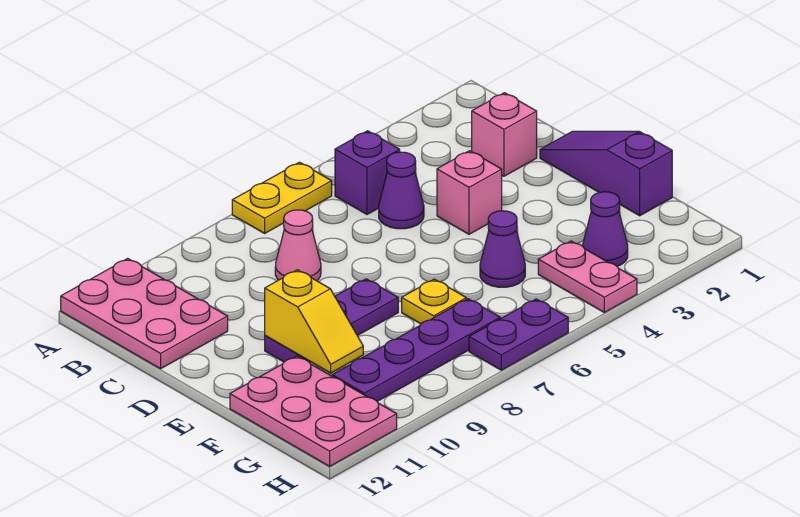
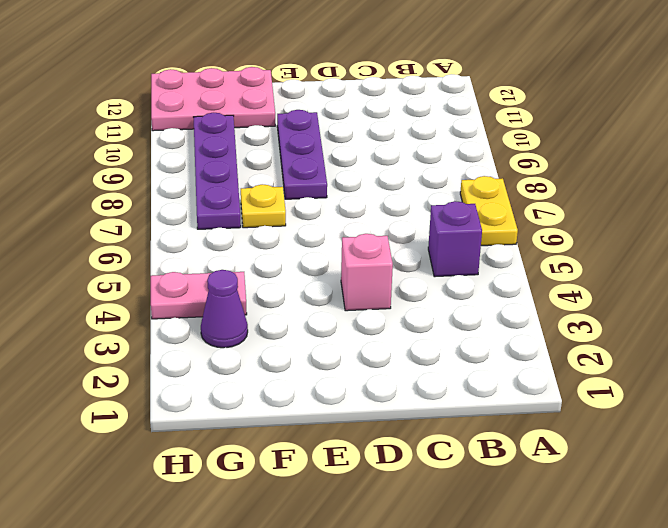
none -> pink plate A11:C12 level 1
none -> pink brick C2 level 1
none -> purple cone C5 level 1

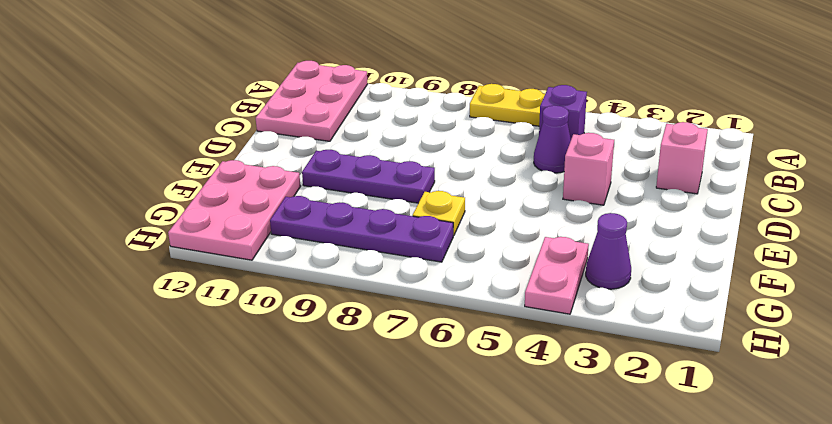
none -> pink cone C8 level 1
none -> purple slope D1:F1 level 1 top F
none -> purple cone F5 level 1

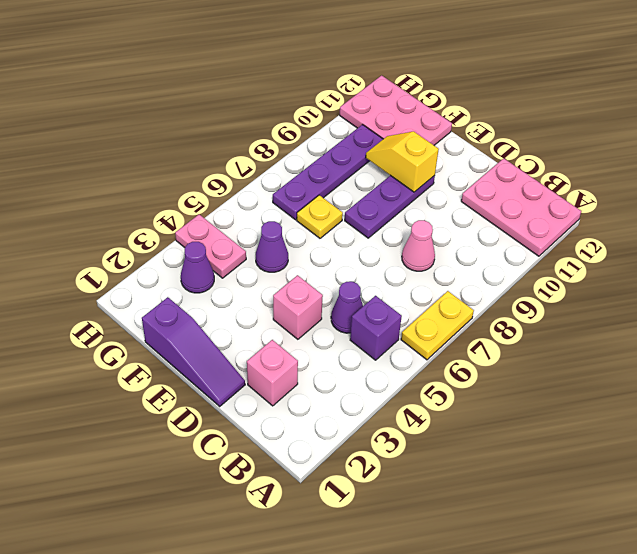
none -> purple plate H6:H7 level 1

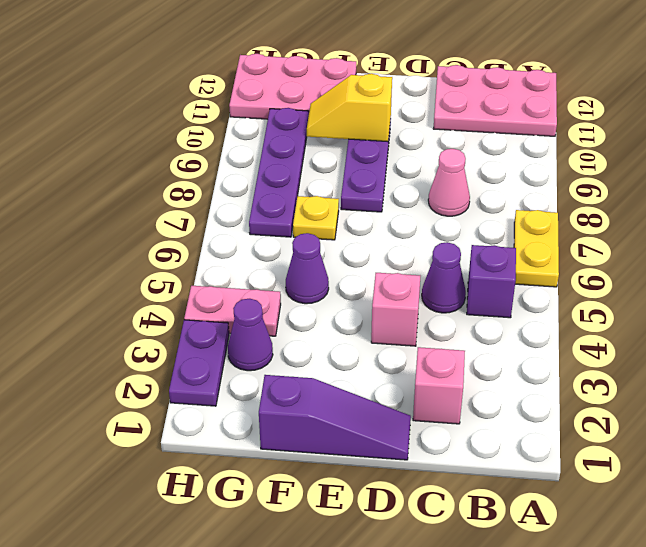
purple plate H2:H3 level 1 -> purple plate H6:H7 level 1

